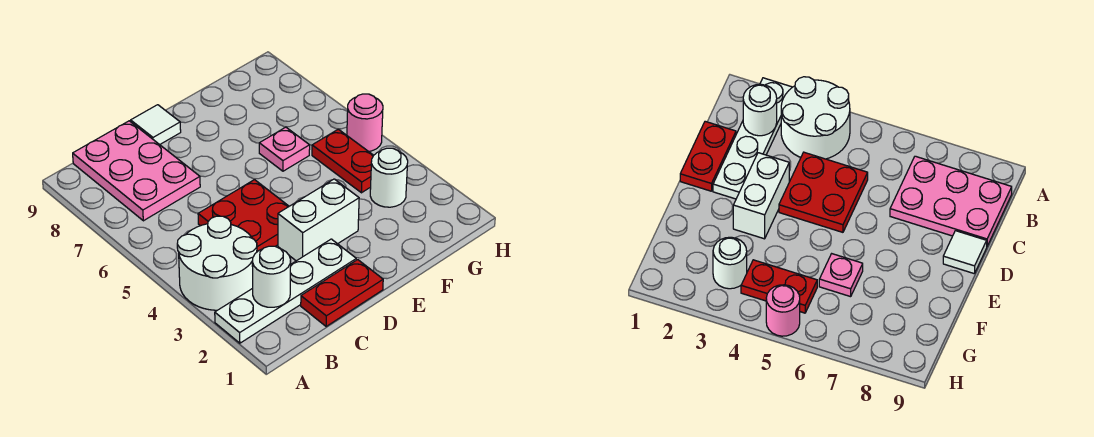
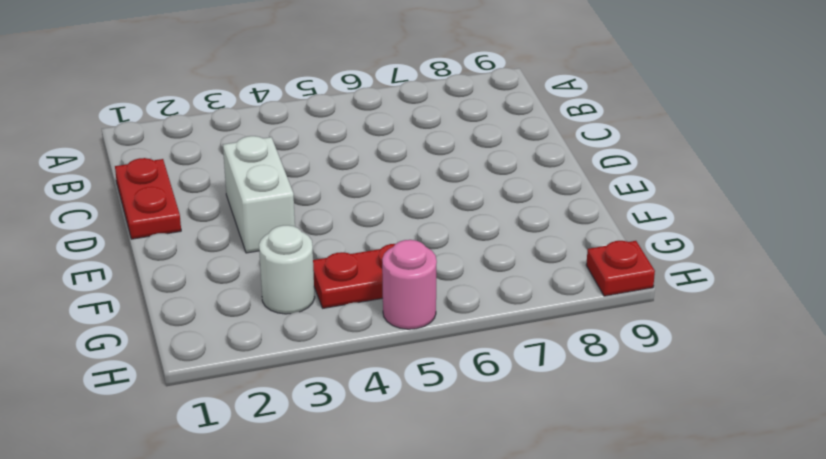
red plate H9 level 1 -> none
none -> white plate A2:D2 level 1
none -> white round brick A3:B4 level 1
none -> pink plate B7:C9 level 1

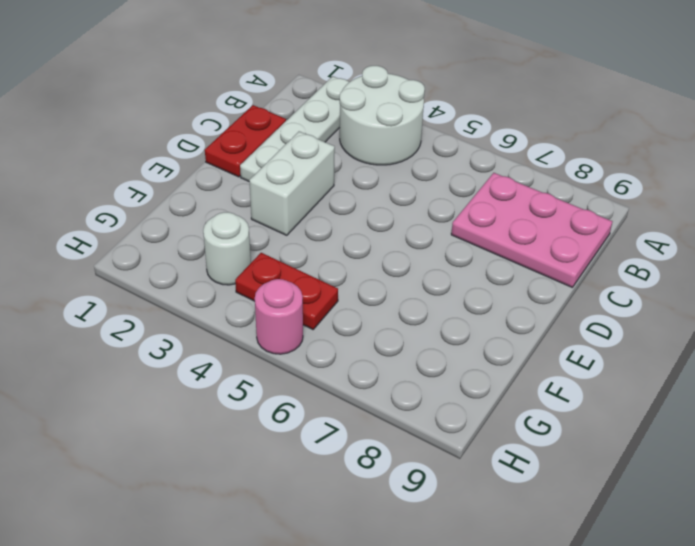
none -> red plate C4:D5 level 1
none -> white tile D9 level 1
none -> pink plate F6 level 1

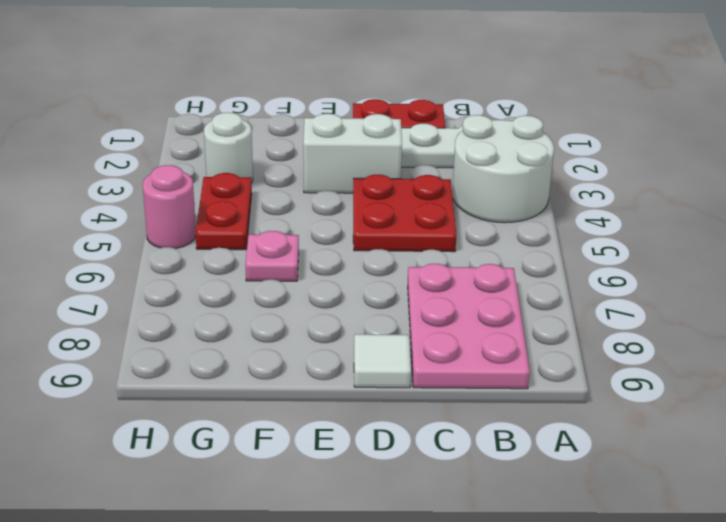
none -> white round brick B2 level 2

